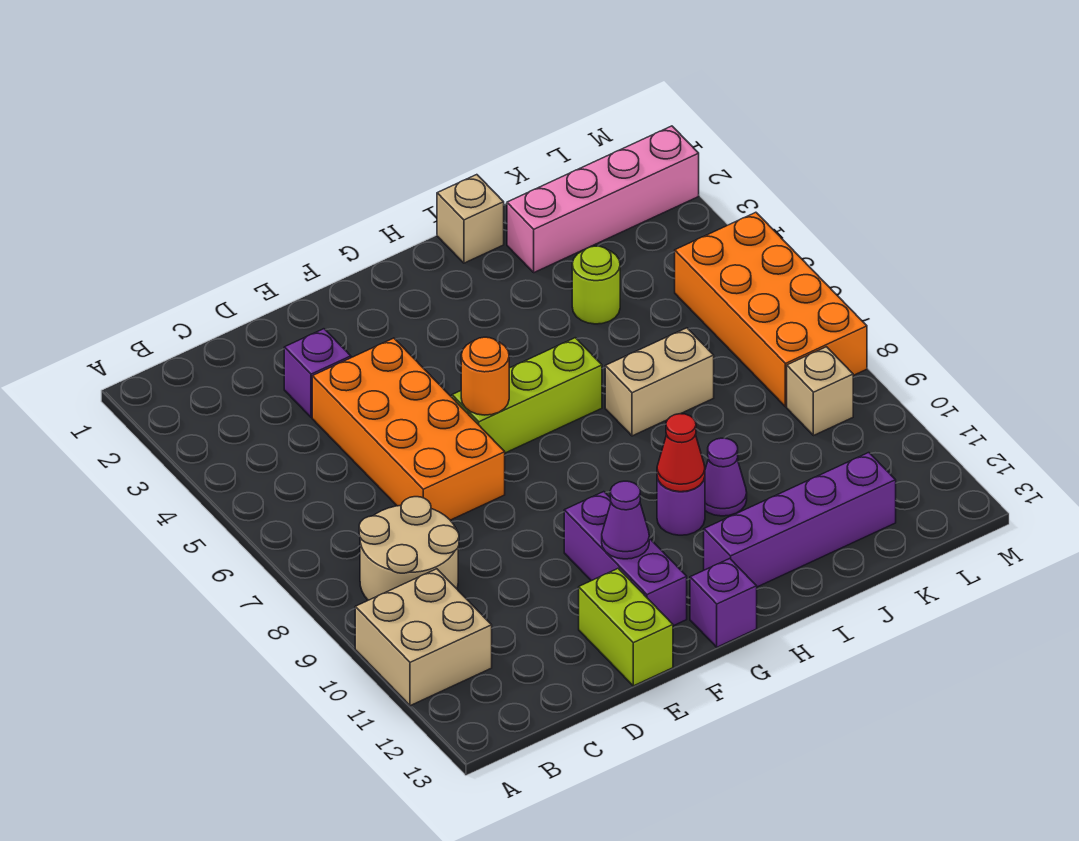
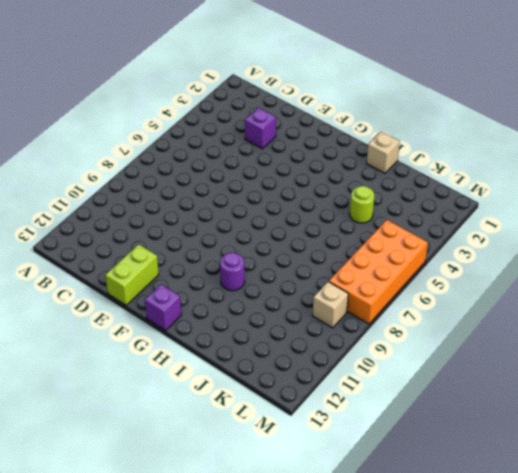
none -> tan brick A10:B11 level 1
none -> tan round brick B8:C9 level 1
none -> orange brick D4:E7 level 1

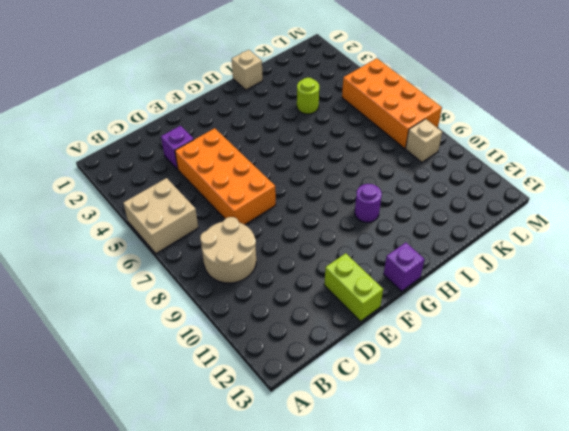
tan brick A5:B6 level 1 -> tan brick A10:B11 level 1
none -> lime brick F6:H6 level 1
none -> purple brick F10:F12 level 1
none -> purple brick H12:K12 level 1

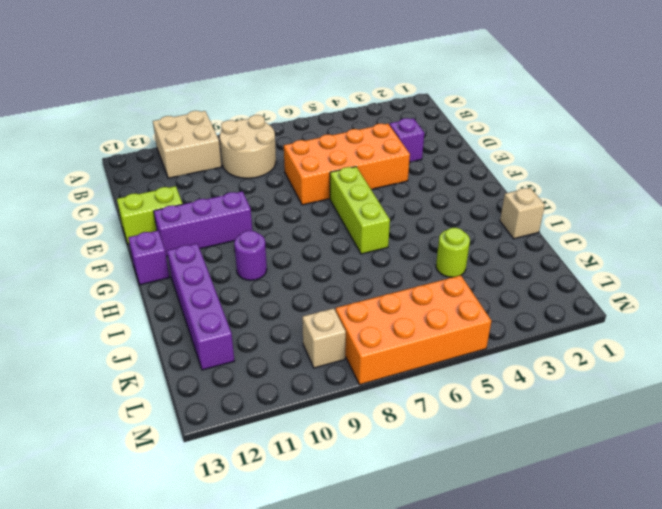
none -> tan brick I7:J7 level 1
none -> purple cone I10 level 1
none -> pink brick J2:M2 level 1

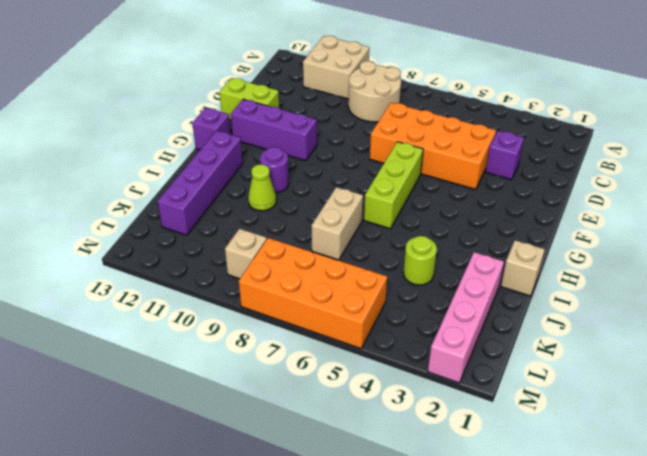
lime cone I10 level 1 -> purple cone I10 level 1
none -> orange round brick F6 level 2
none -> purple cone F11 level 2
none -> red cone H10 level 2

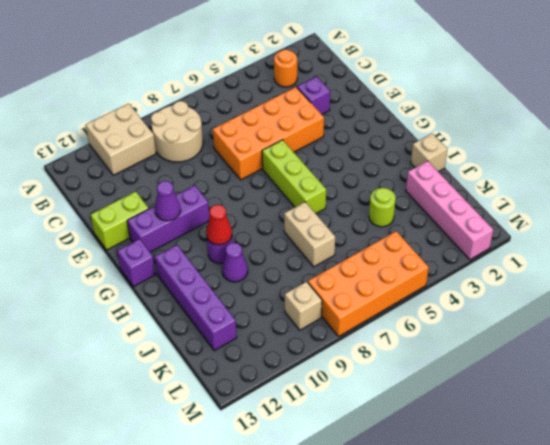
orange round brick B3 level 1 -> orange round brick F6 level 2

